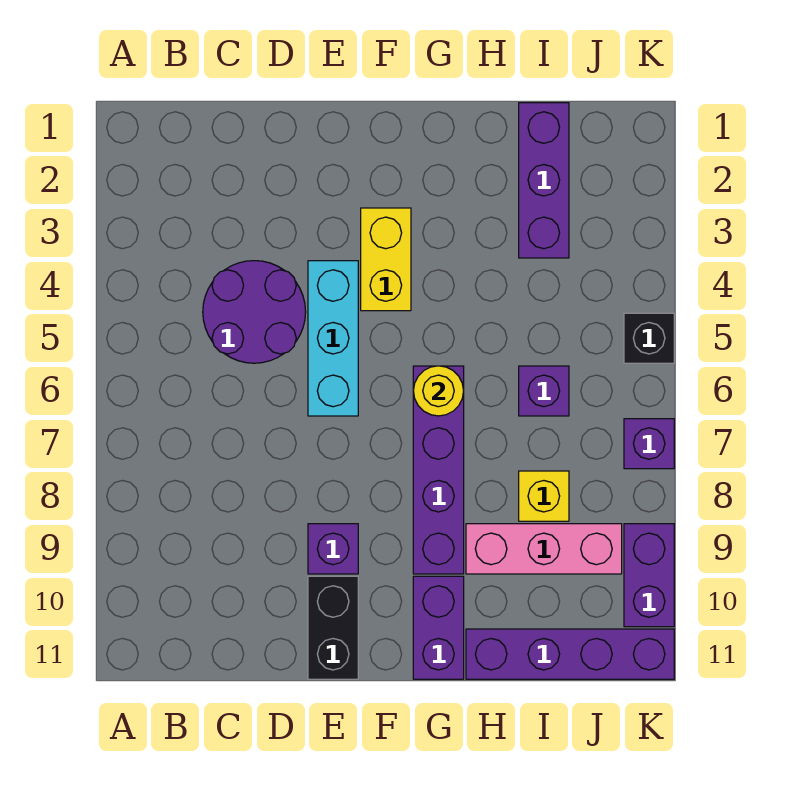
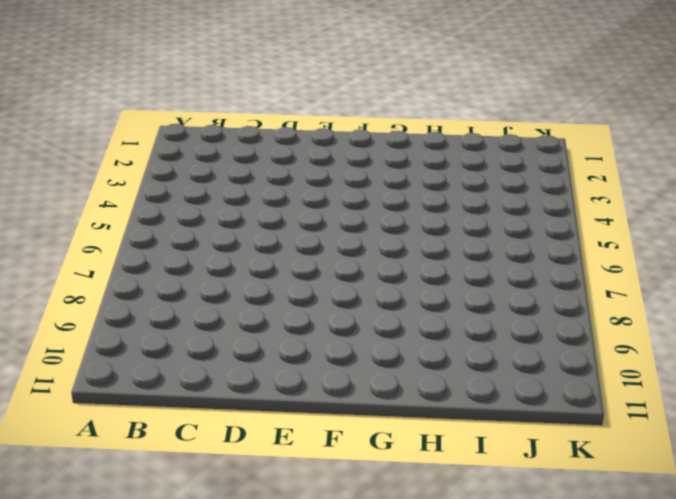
none -> purple round brick C4:D5 level 1
none -> cyan brick E4:E6 level 1
none -> purple brick E9 level 1

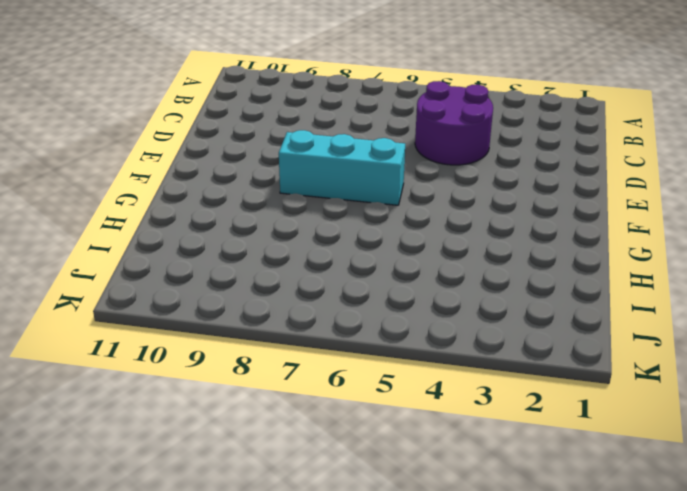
cyan brick F6:F8 level 1 -> cyan brick E4:E6 level 1
none -> purple brick E9 level 1
none -> black brick E10:E11 level 1
none -> yellow brick F3:F4 level 1

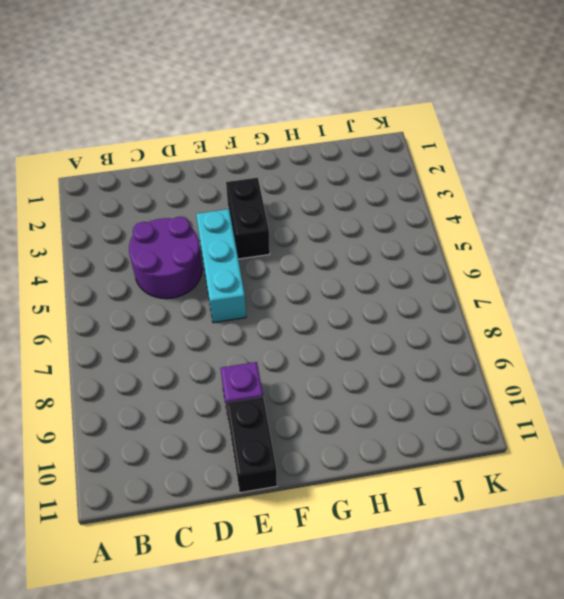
black brick F3:F4 level 1 -> yellow brick F3:F4 level 1
none -> purple brick G6:G9 level 1
none -> purple brick G10:G11 level 1
none -> pink brick H9:J9 level 1

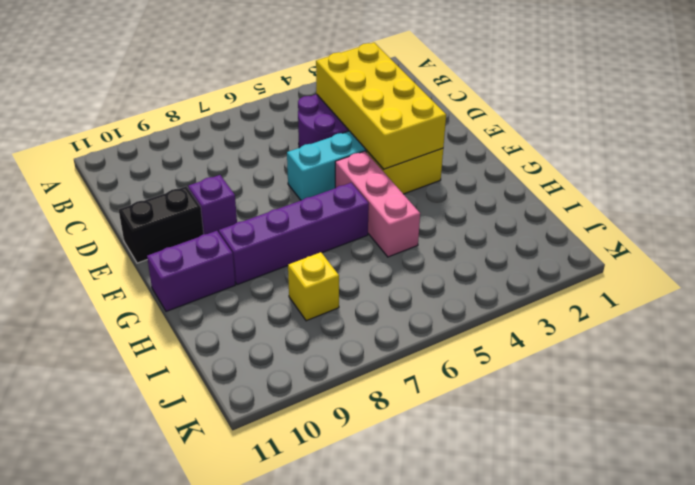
yellow brick C3:F4 level 2 -> none
pink brick F5:H5 level 1 -> pink brick H9:J9 level 1
none -> purple brick H11:K11 level 1
none -> purple brick I1:I3 level 1
none -> purple brick I6 level 1

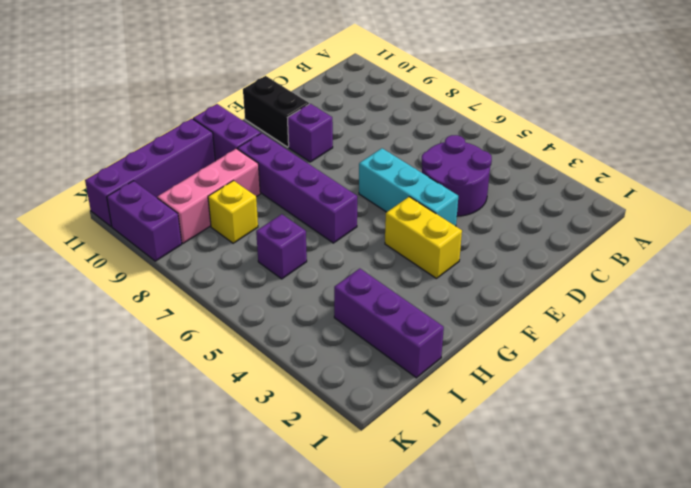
none -> black brick K5 level 1
none -> purple brick K7 level 1
none -> yellow round brick G6 level 2

